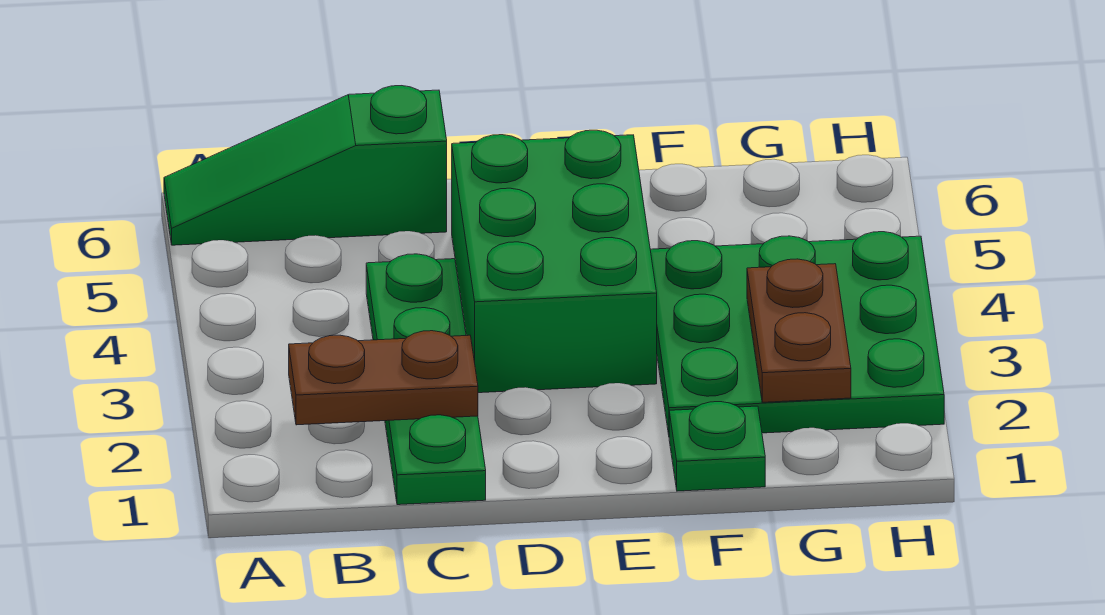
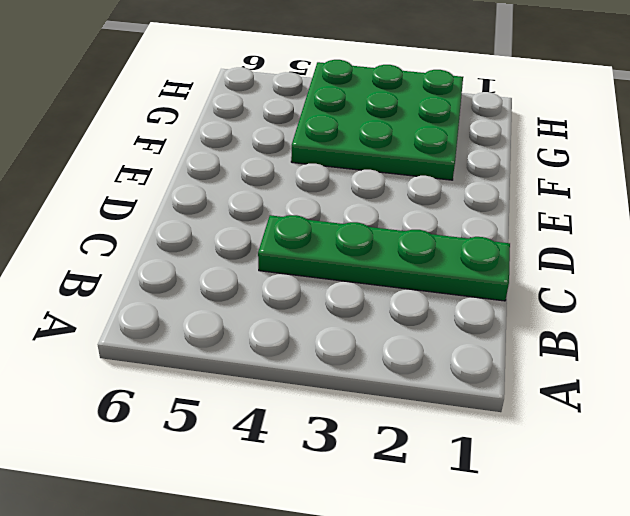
none -> green slope A6:C6 level 1 top C
none -> green brick D3:E5 level 1

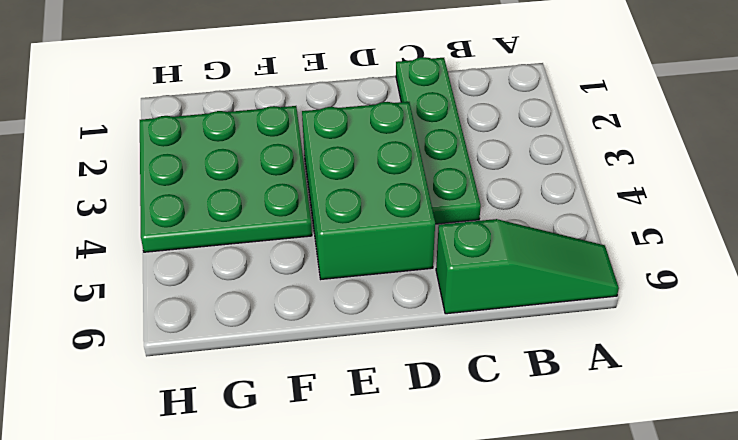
none -> green plate F1 level 1
none -> brown plate B2:C2 level 2

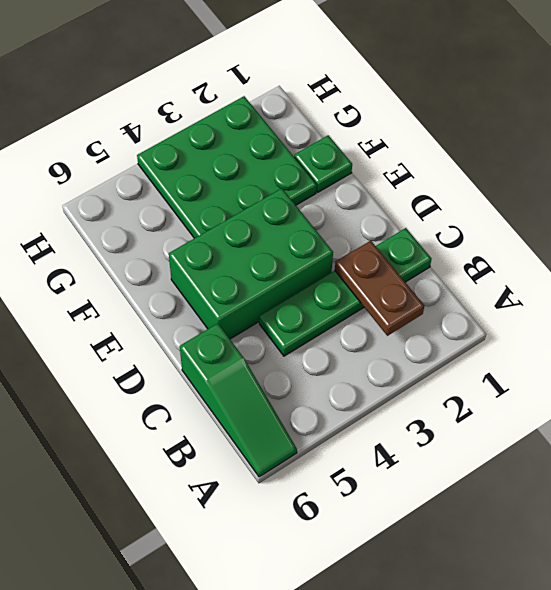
none -> brown plate G2:G3 level 2

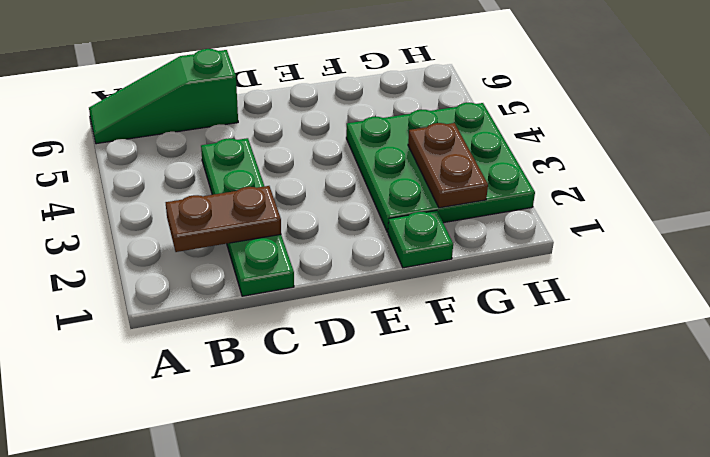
none -> green brick D3:E5 level 1

